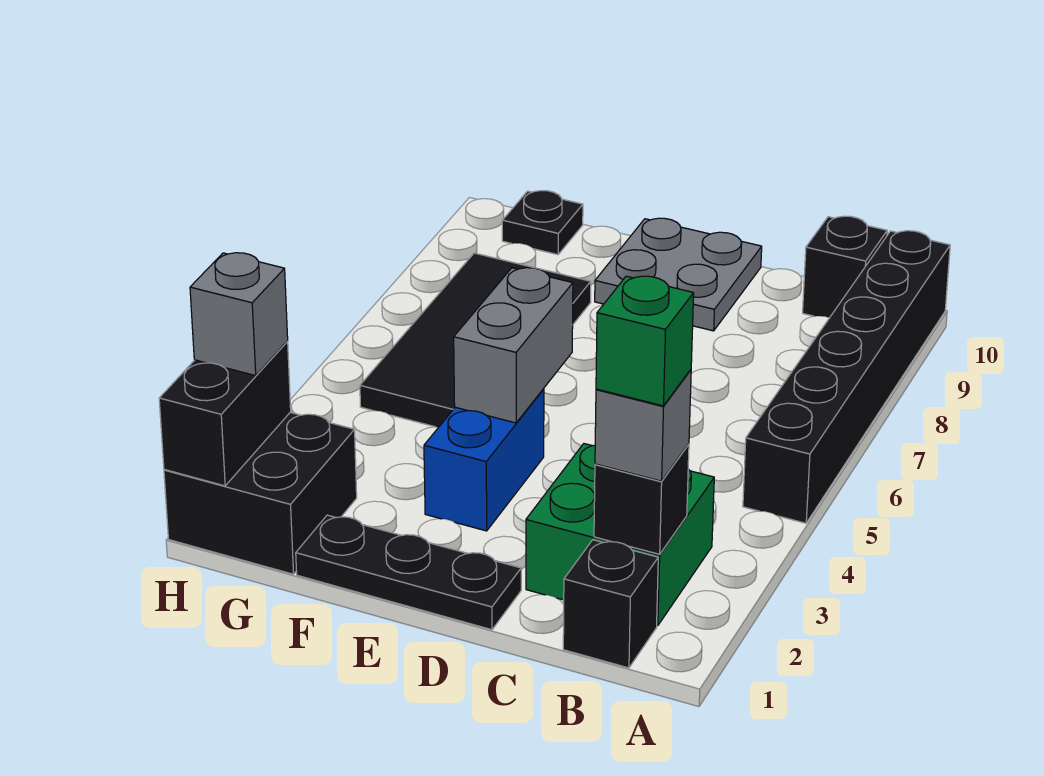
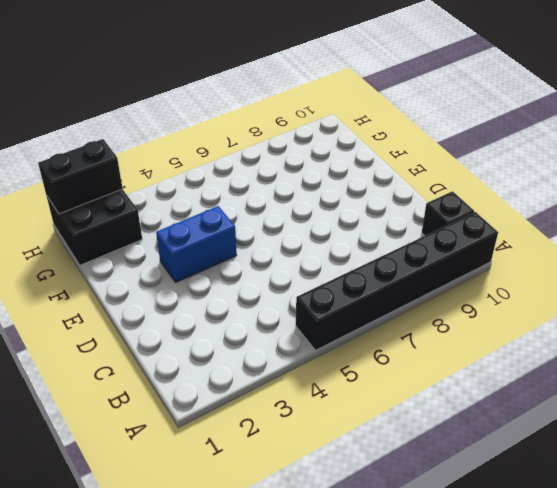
none -> black brick B1 level 1
none -> green brick B2:C3 level 1
none -> black plate D1:F1 level 1

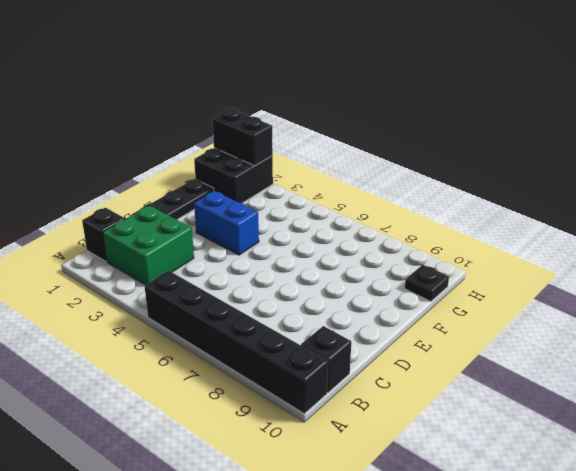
none -> grey plate D9:E10 level 1
none -> black tile F5:G8 level 1
none -> black brick B2 level 2

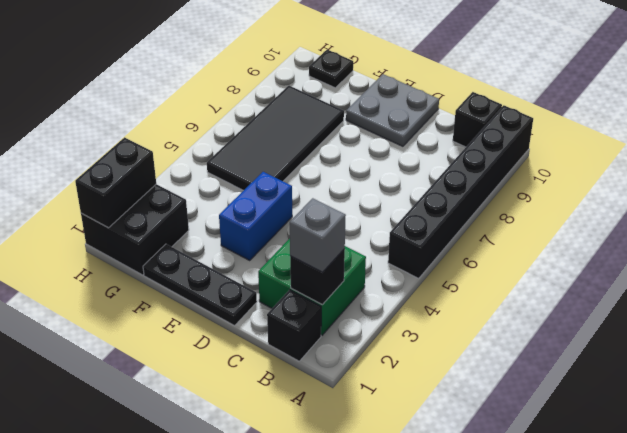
none -> grey brick E4:E5 level 2
none -> grey brick H2 level 3
none -> green brick B2 level 4

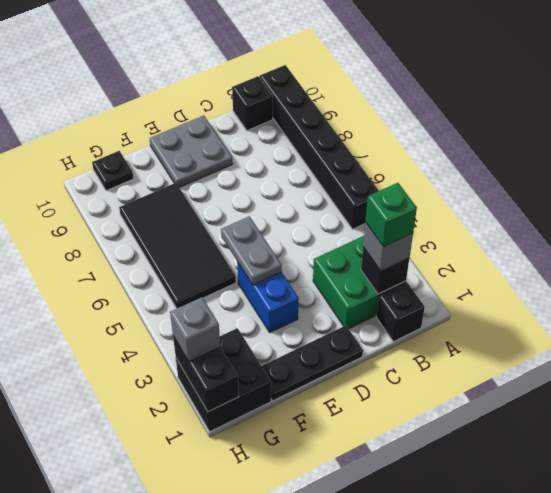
grey plate E4:E5 level 2 -> grey brick E4:E5 level 2

